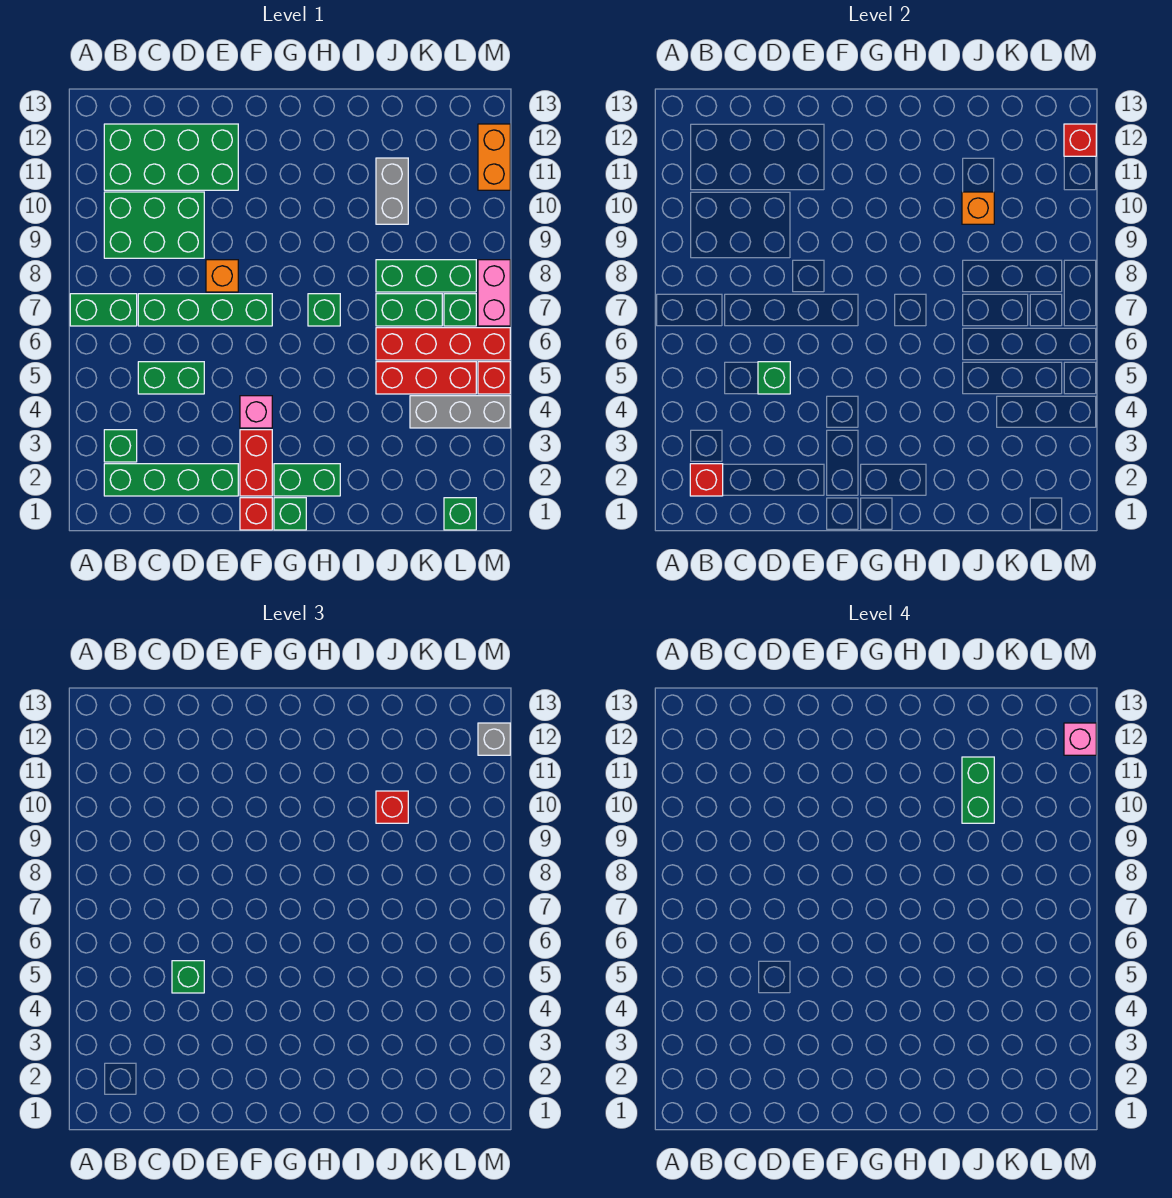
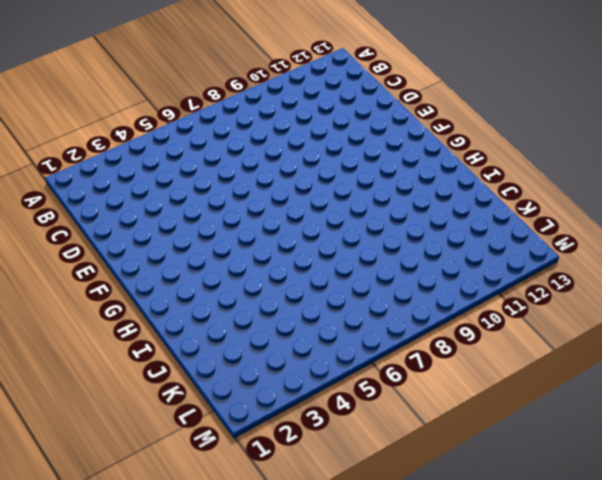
none -> green brick A7:B7 level 1
none -> green brick B2:E2 level 1
none -> green brick B3 level 1
none -> green brick B9:D10 level 1

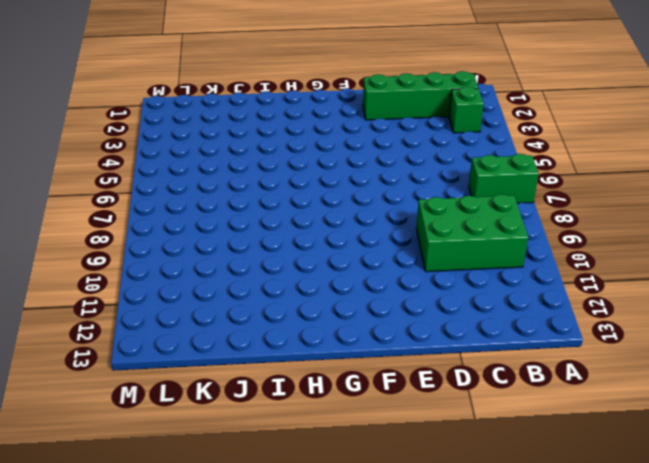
none -> green brick B11:E12 level 1
none -> green brick C5:D5 level 1
none -> green brick C7:F7 level 1
none -> orange brick E8 level 1

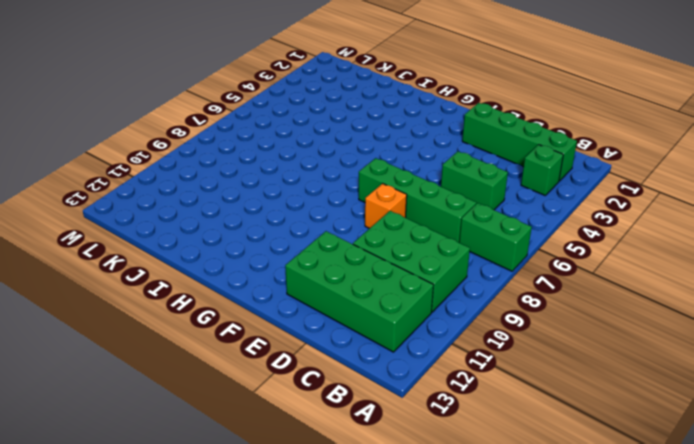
none -> red brick F1 level 1
none -> red brick F2:F3 level 1
none -> pink brick F4 level 1
none -> green brick G1 level 1

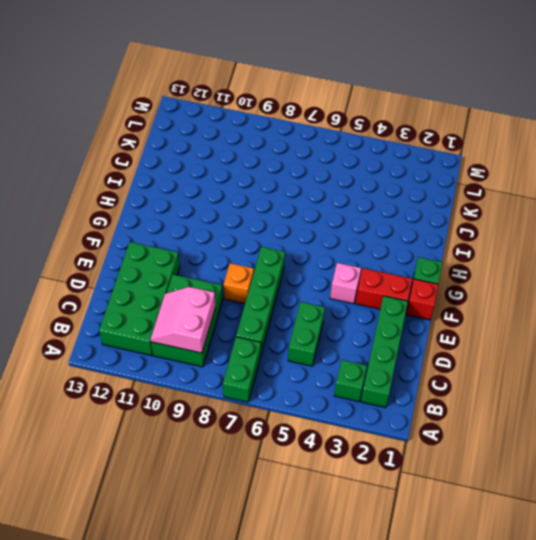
pink slope B9:C10 level 2 top 9 -> none
none -> green brick G2:H2 level 1
none -> green brick H7 level 1
none -> red brick J5:L5 level 1
none -> red brick J6:M6 level 1

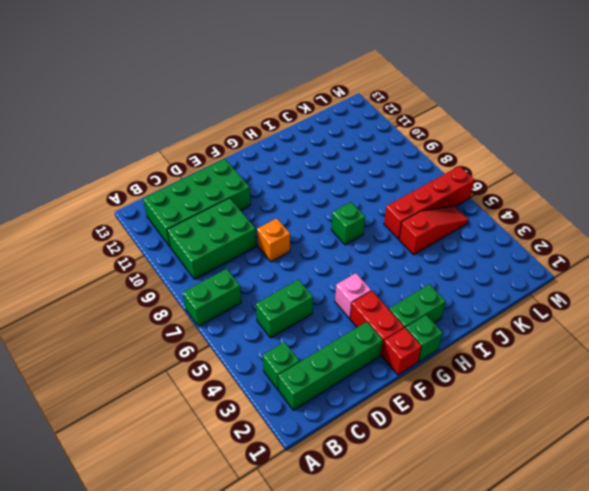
red slope J5:L5 level 1 top J -> red brick J5:L5 level 1
none -> green brick C7:F7 level 1
none -> green brick J7:K7 level 1
none -> green brick J8:L8 level 1
none -> grey brick J10:J11 level 1

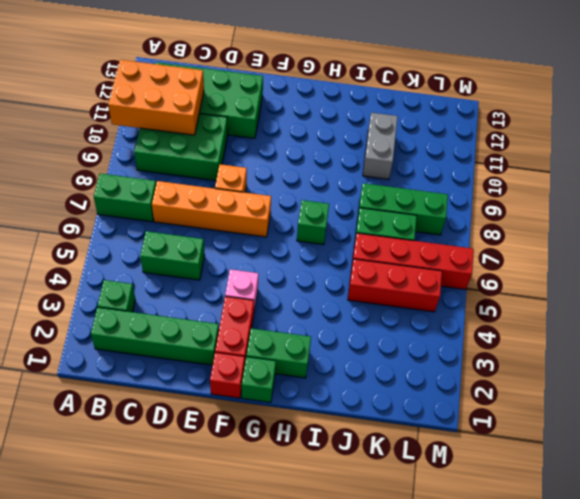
orange brick A10:C11 level 2 -> none
orange brick C7:F7 level 1 -> green brick C7:F7 level 1
none -> grey brick K4:M4 level 1
none -> green brick L1 level 1
none -> green brick L7 level 1
none -> red brick M5 level 1

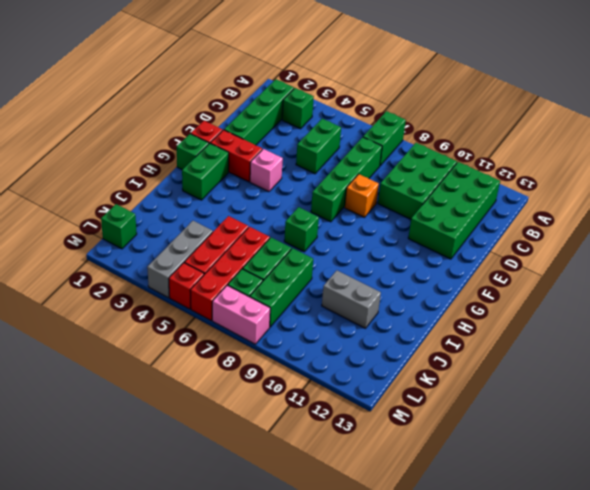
none -> orange brick M11:M12 level 1
none -> red brick B2 level 2
none -> green brick D5 level 2
none -> orange brick J10 level 2

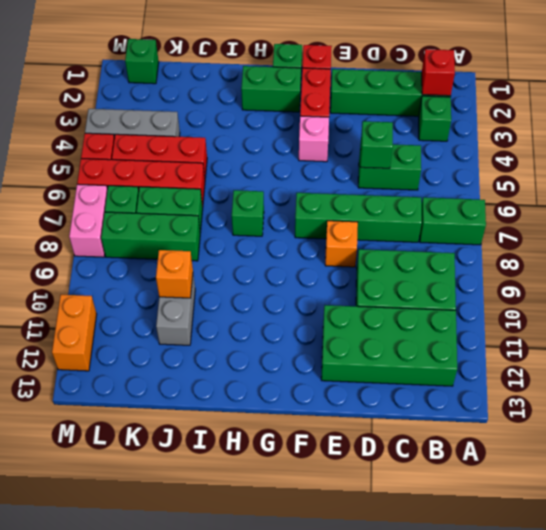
none -> red brick M12 level 2
none -> green brick D5 level 3
none -> red brick J10 level 3
none -> grey brick M12 level 3

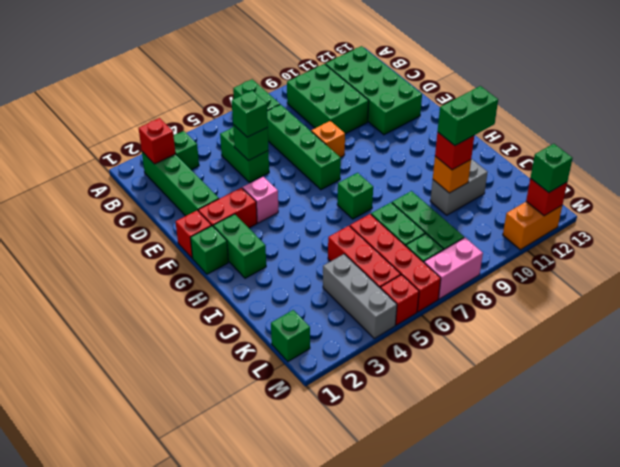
green brick M12 level 3 -> grey brick M12 level 3
none -> pink brick M12 level 4

